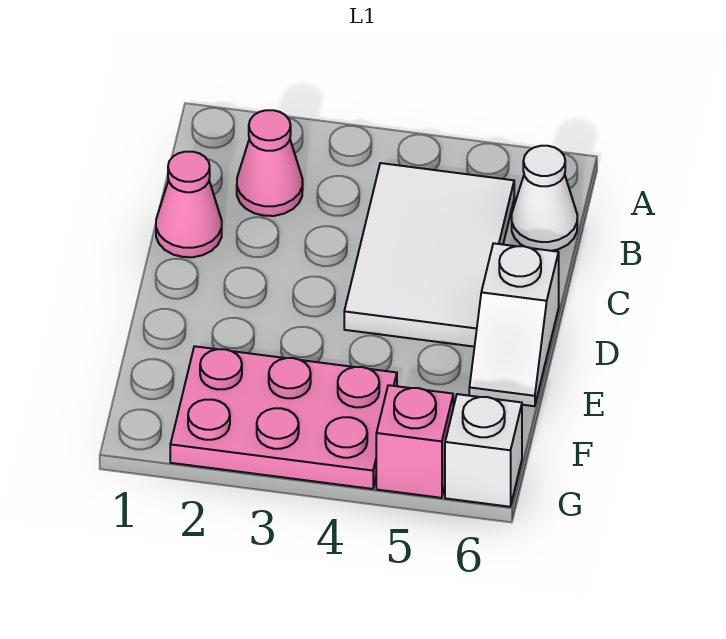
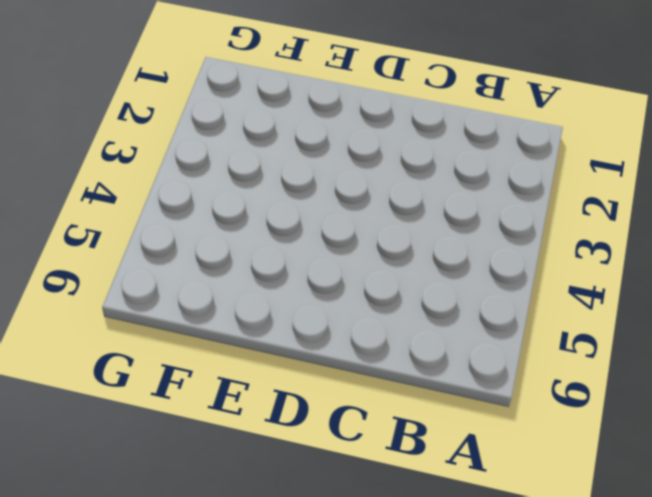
none -> pink cone B2 level 1
none -> white tile B4:D5 level 1

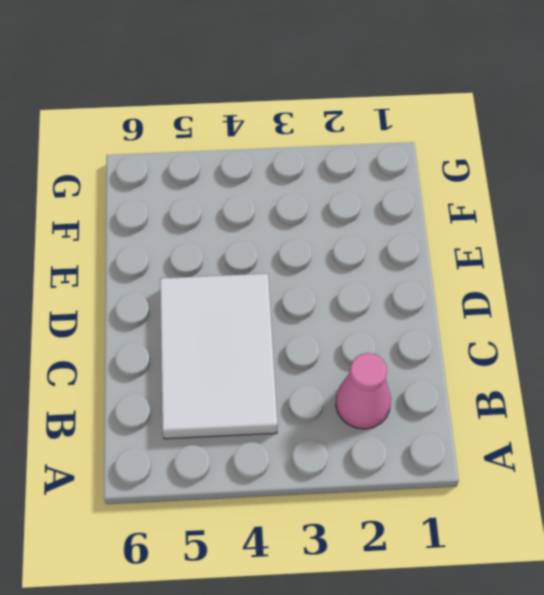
none -> white cone B6 level 1
none -> pink cone C1 level 1

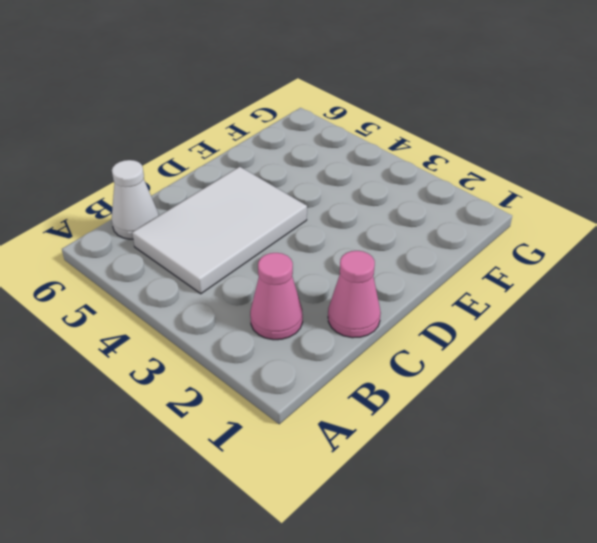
none -> white slope D6:E6 level 1 top D
none -> pink plate F2:G4 level 1

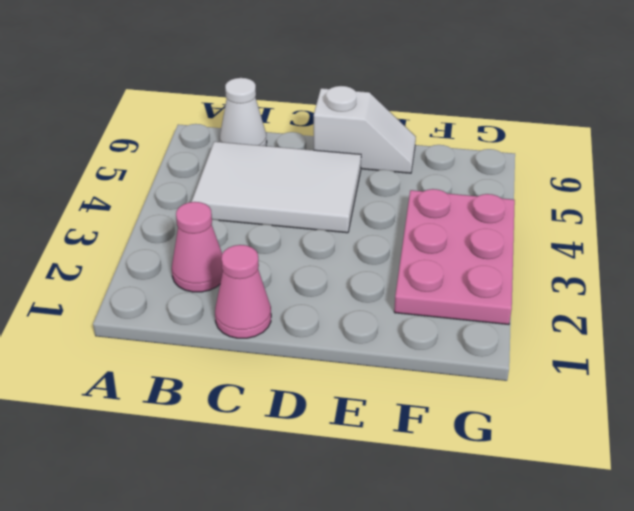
none -> pink brick G5 level 1
none -> white brick G6 level 1

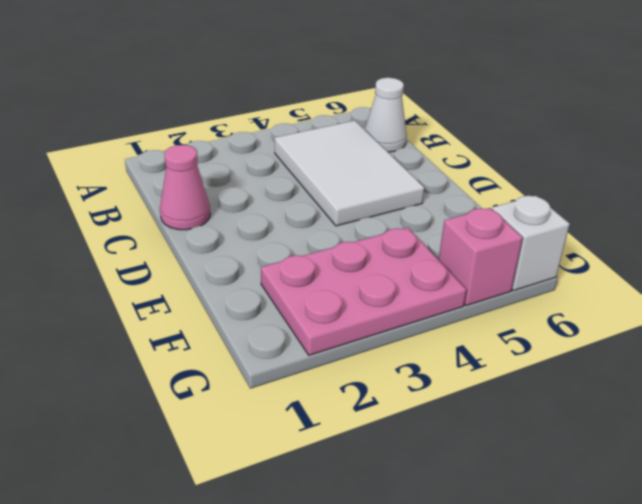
none -> pink cone B2 level 1
none -> white slope D6:E6 level 1 top D

